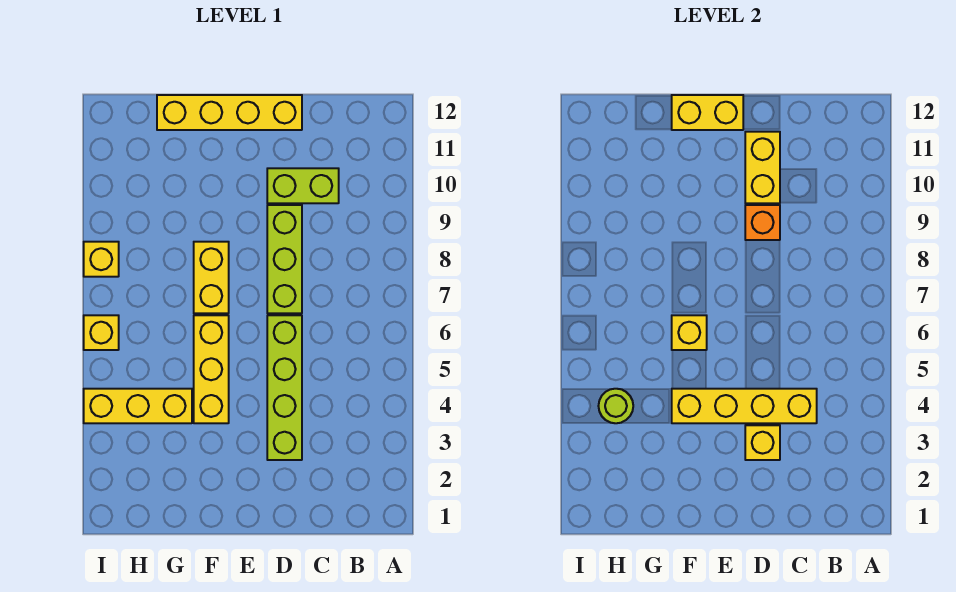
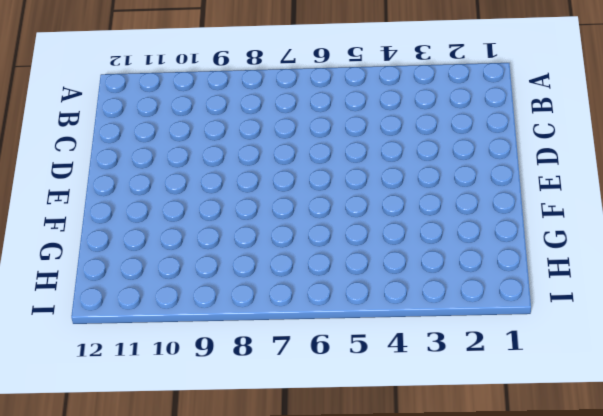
none -> lime brick C10:D10 level 1
none -> lime brick D3:D6 level 1
none -> lime brick D7:D9 level 1

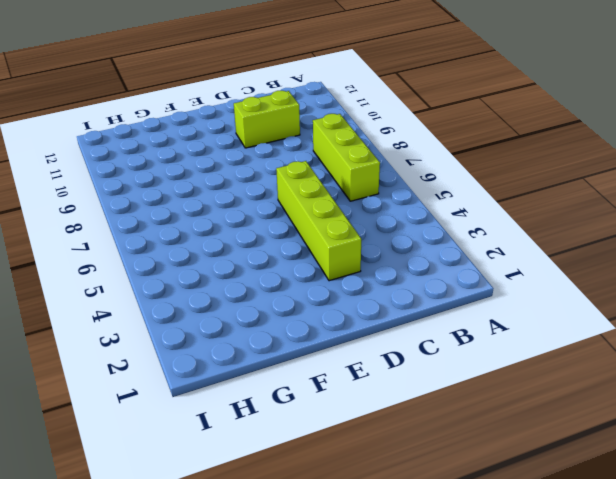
lime brick B6:B8 level 1 -> lime brick D7:D9 level 1
none -> yellow brick D12:G12 level 1
none -> yellow brick F4:F6 level 1
none -> yellow brick F7:F8 level 1

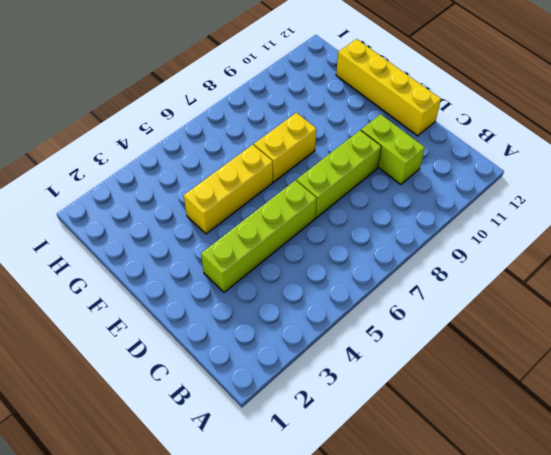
none -> yellow brick G4:I4 level 1
none -> yellow brick I6 level 1
none -> yellow brick I8 level 1

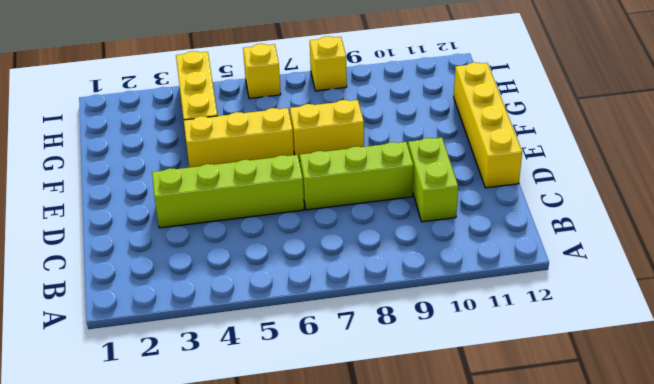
none -> yellow brick C4:F4 level 2
none -> yellow brick D3 level 2
none -> orange brick D9 level 2

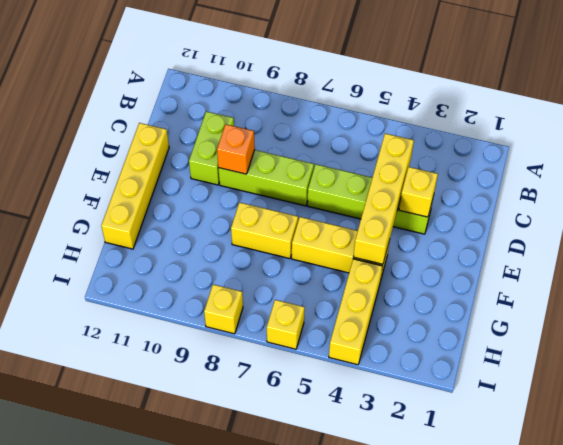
none -> yellow brick D10:D11 level 2
none -> yellow brick E12:F12 level 2
none -> yellow brick F6 level 2

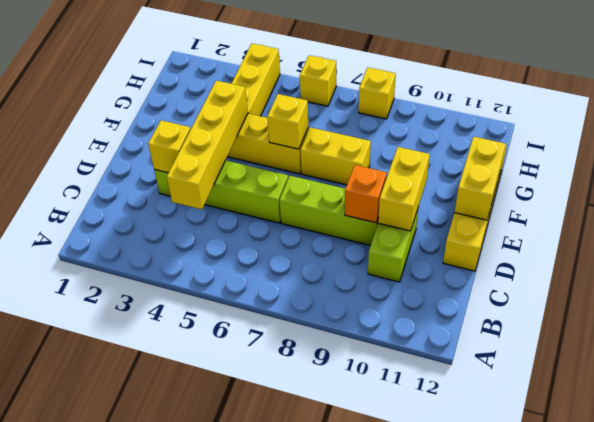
yellow brick D10:E10 level 2 -> yellow brick D10:D11 level 2
none -> lime round brick H4 level 2

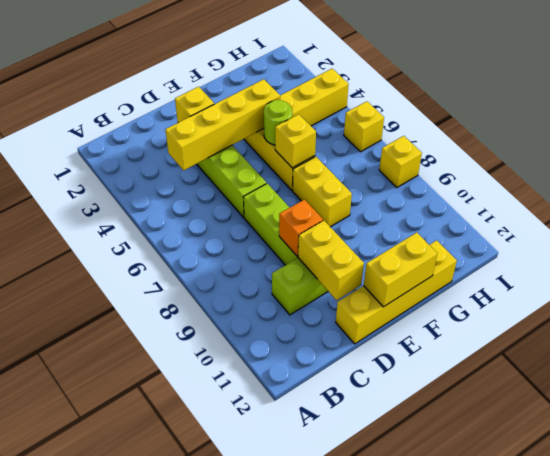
lime round brick F5 level 2 -> lime round brick H4 level 2

